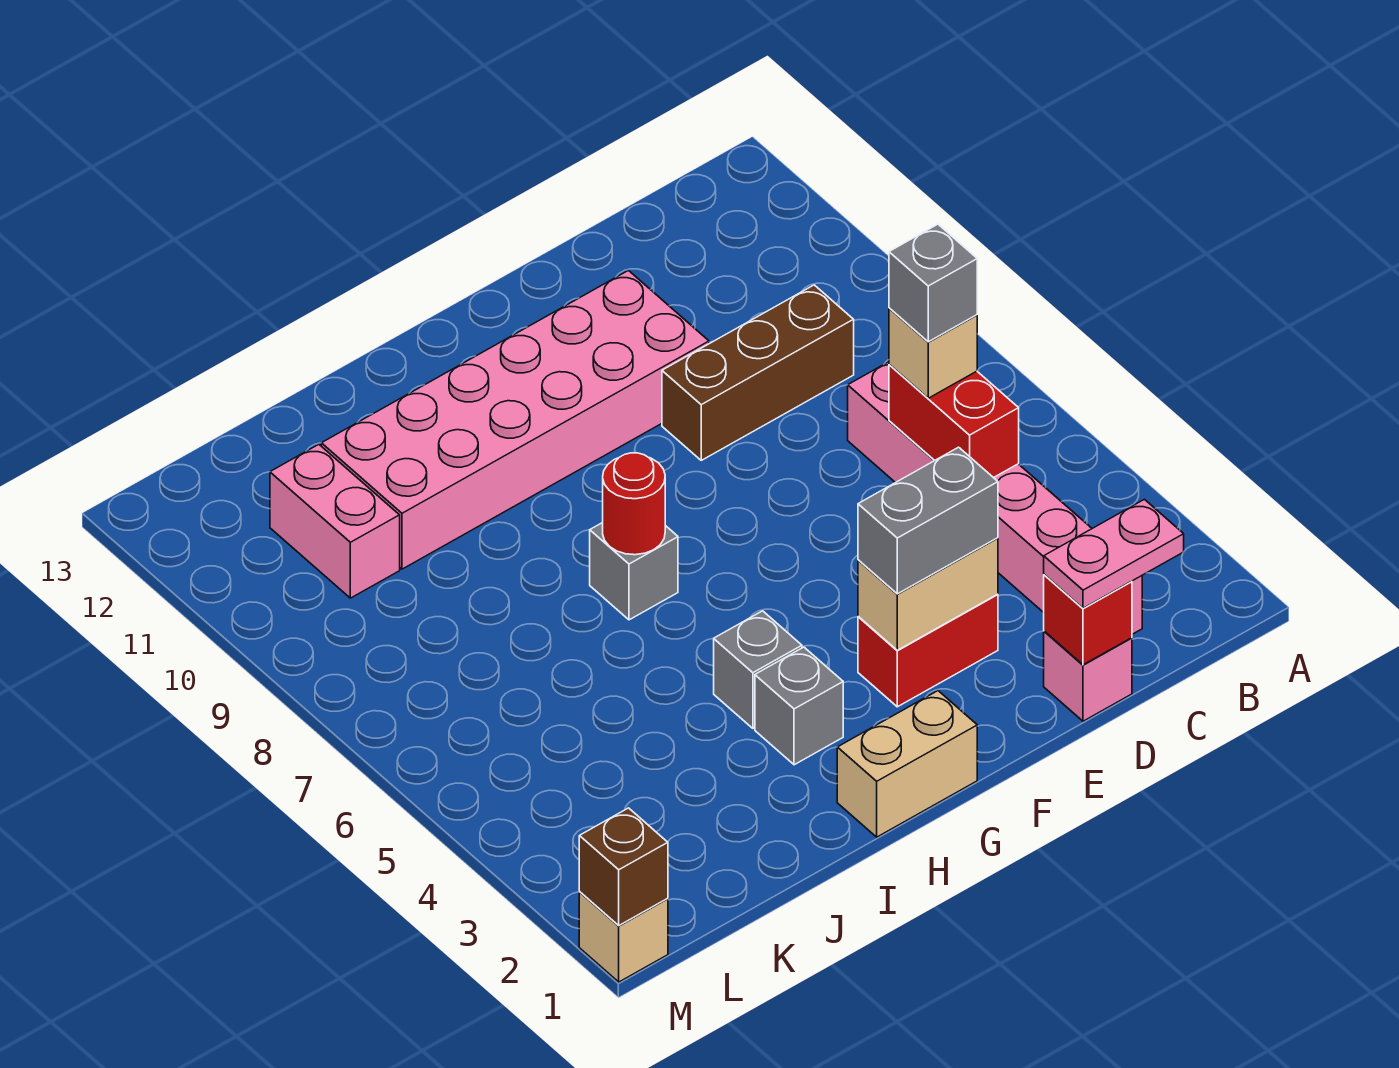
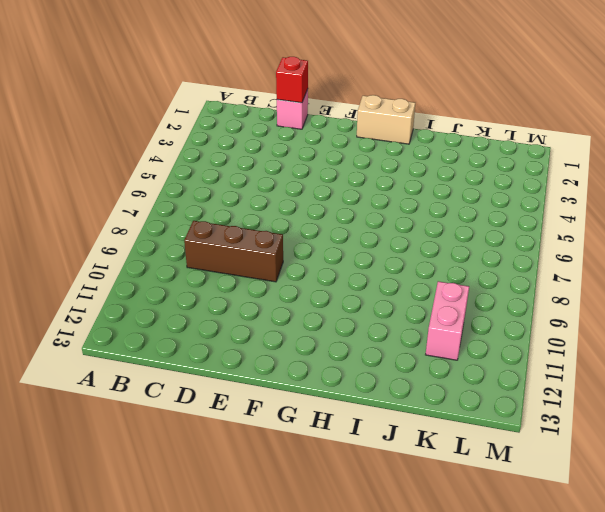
none -> pink brick C2:C7 level 1
none -> red brick E3:F3 level 1
none -> pink brick E10:J11 level 1

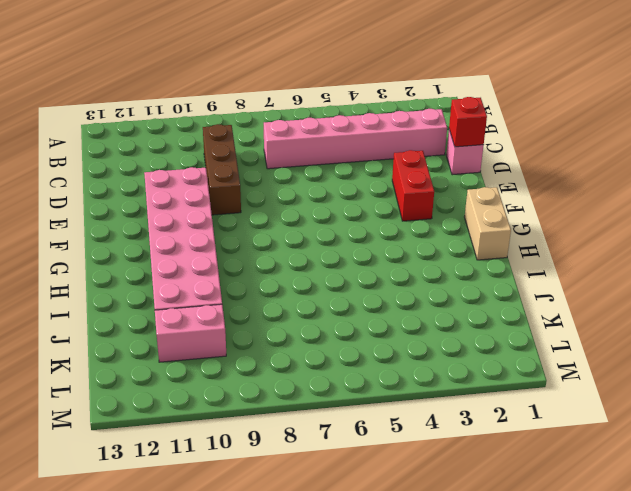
none -> grey brick H3 level 1
none -> grey brick H4 level 1
none -> grey brick H7 level 1

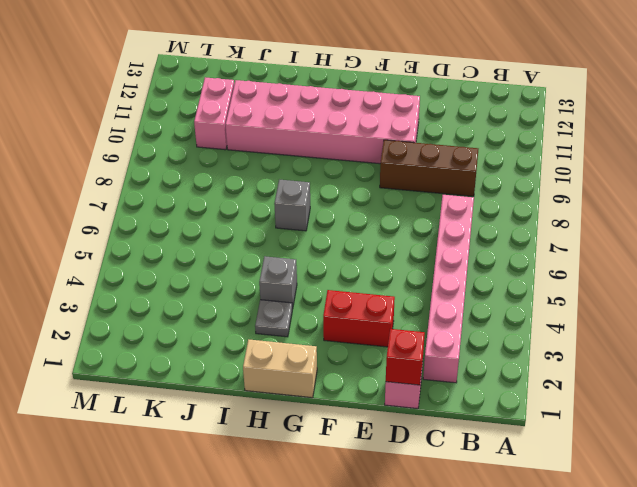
grey plate H3 level 1 -> grey brick H3 level 1
none -> tan brick M1 level 1
none -> red brick C5:C6 level 2
none -> tan brick E3:F3 level 2

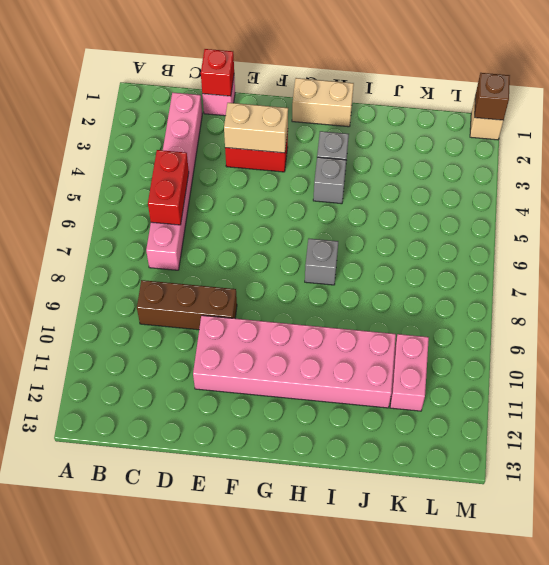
none -> red round brick H7 level 2
none -> pink plate C1:D1 level 3
none -> tan brick C6 level 3

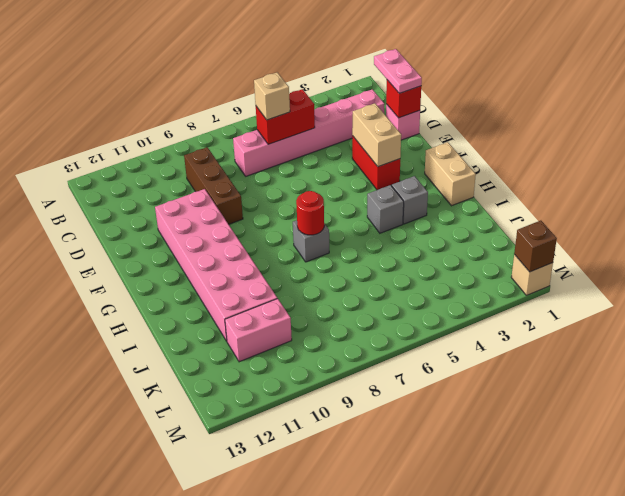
none -> grey brick E3:F3 level 3
none -> grey brick C6 level 4

